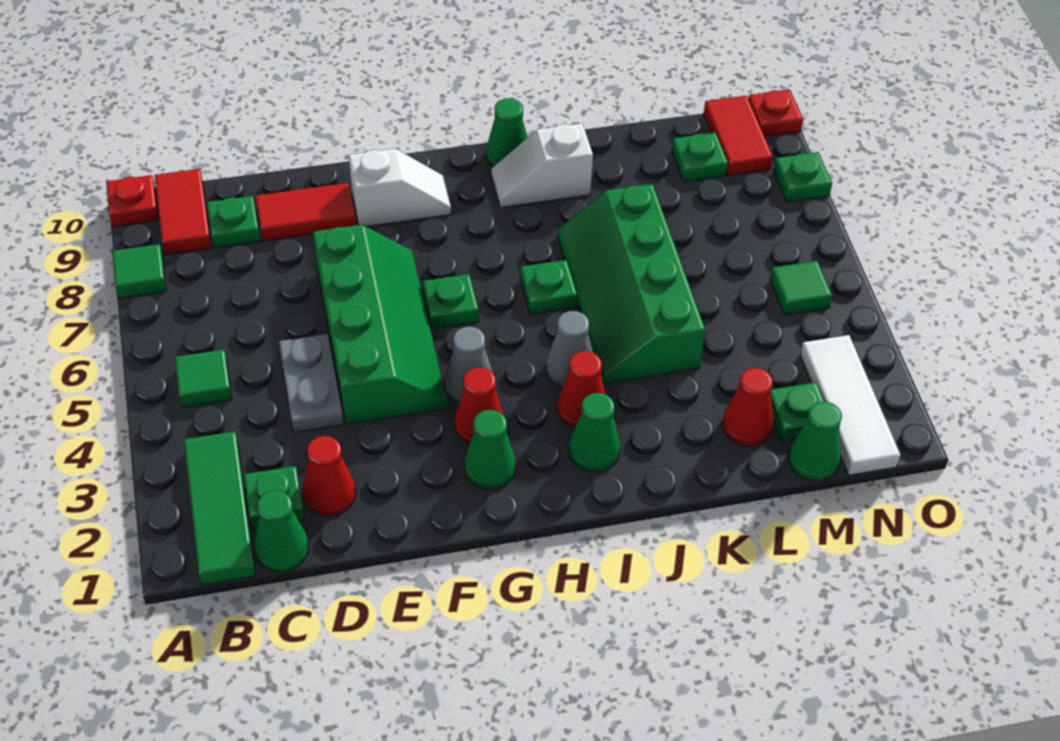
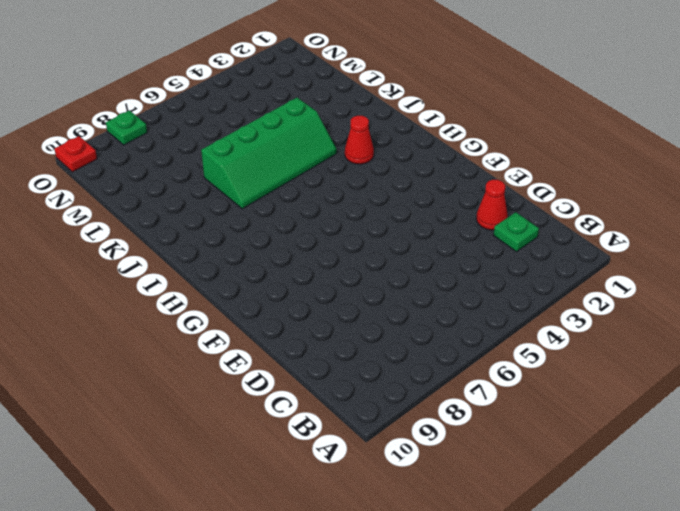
none -> green tile A8 level 1
none -> red plate A10 level 1
none -> green tile B1:B3 level 1
none -> green tile B5 level 1

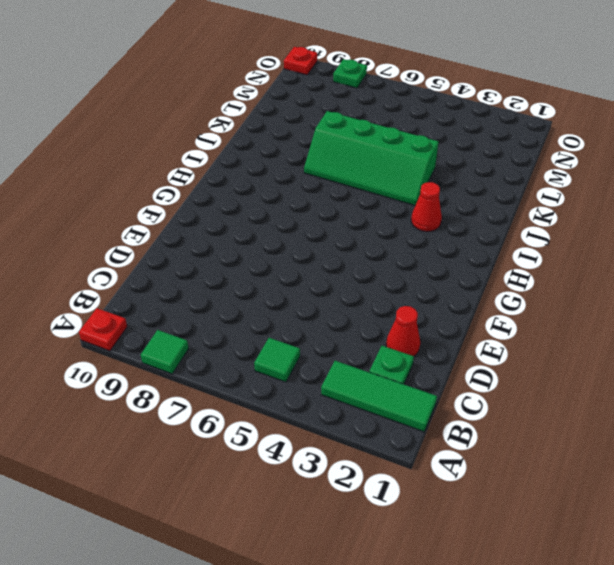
none -> red tile B9:B10 level 1
none -> green cone C1 level 1
none -> green plate C9 level 1
none -> grey plate D4:D5 level 1

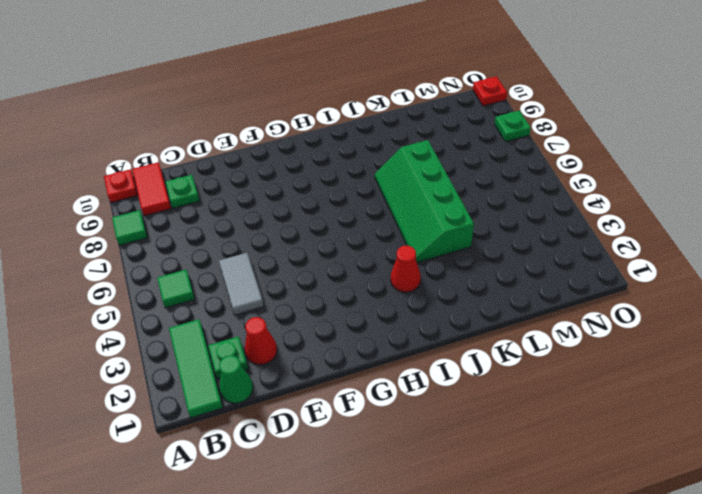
grey tile D4:D5 level 1 -> grey plate D4:D5 level 1
none -> red tile D9:E9 level 1
none -> green slope E4:F7 level 1 top E
none -> white slope F9:G9 level 1 top F
none -> green cone G2 level 1

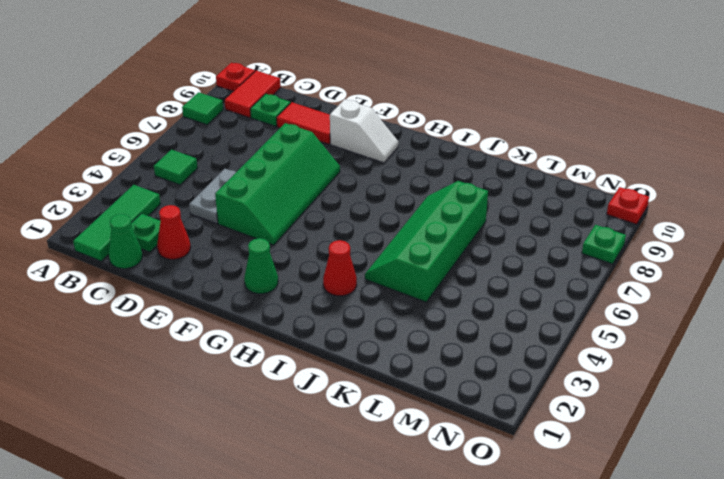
none -> red cone G3 level 1
none -> grey cone G4 level 1
none -> green plate G6 level 1
none -> green cone I2 level 1

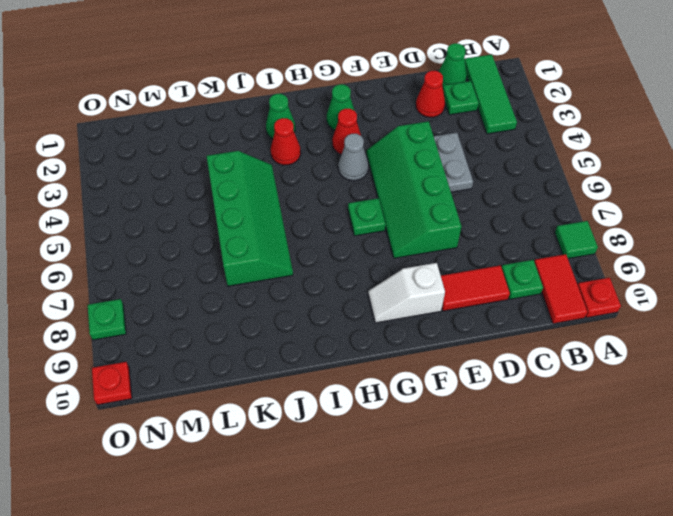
none -> green tile B5 level 1
none -> grey cone I4 level 1
none -> green plate I6 level 1
none -> white slope I9:J9 level 1 top J

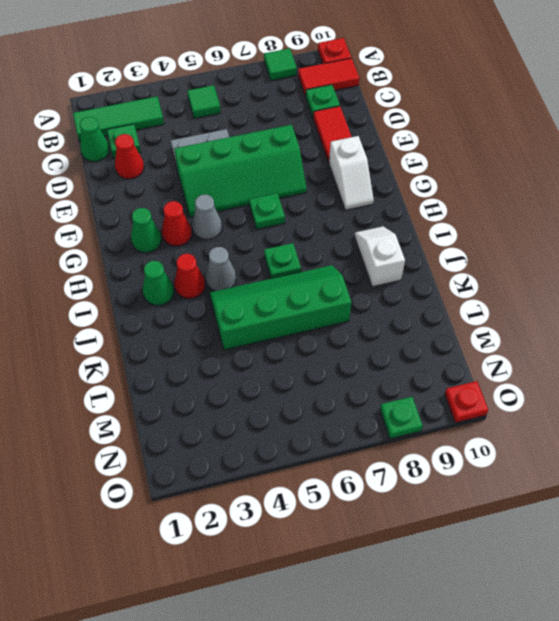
none -> green cone I10 level 1
none -> red cone L2 level 1
none -> green cone M1 level 1
none -> green plate M2 level 1

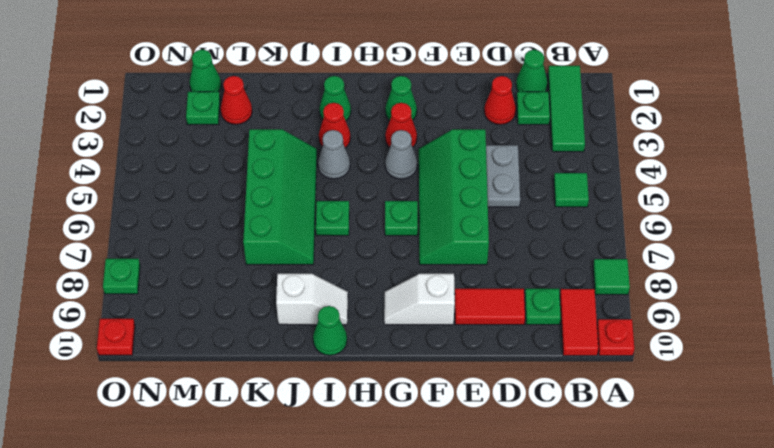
none -> green plate M9 level 1
none -> white tile N1:N3 level 1
none -> green tile N5 level 1
none -> red tile N9:N10 level 1

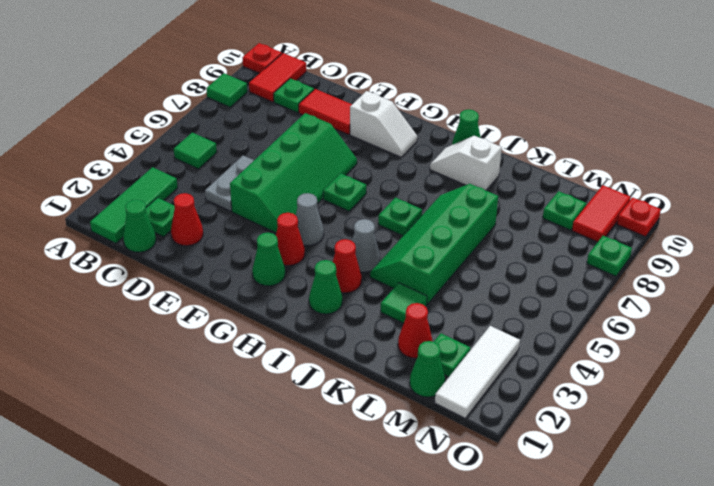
green tile K3 level 1 -> green tile N5 level 1

